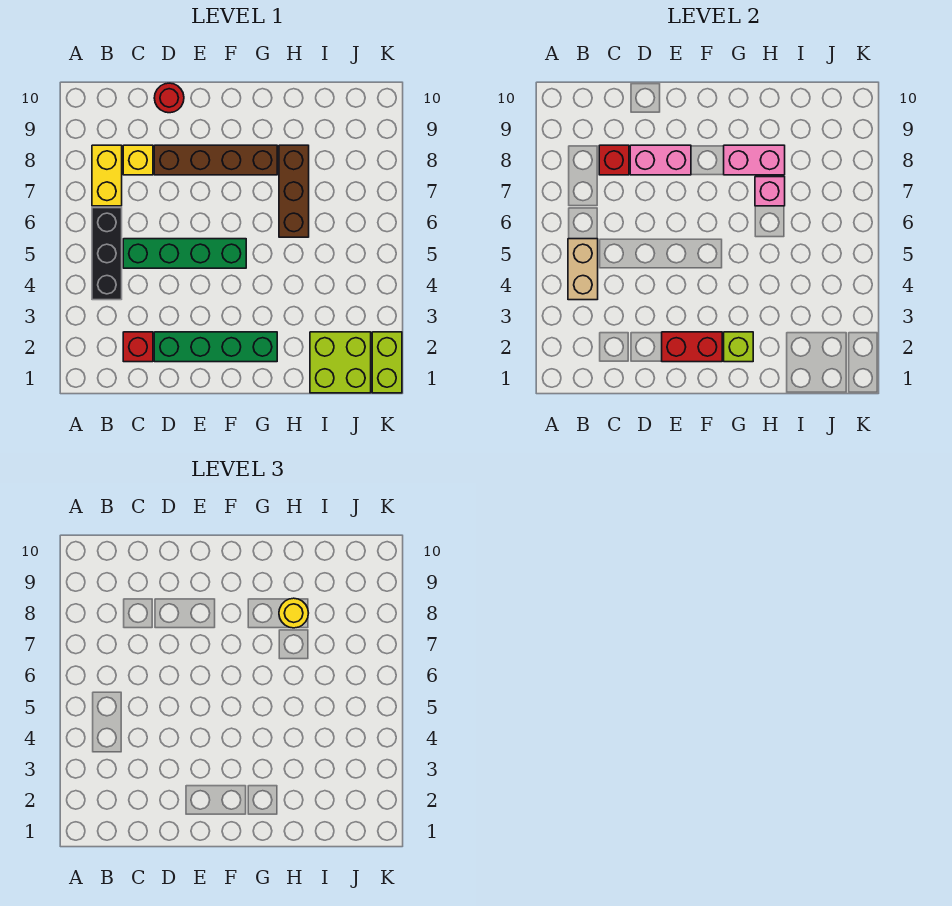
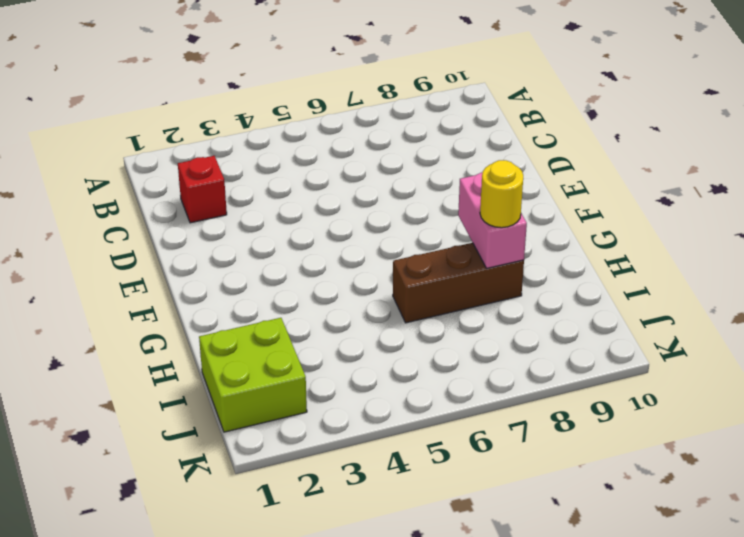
none -> black brick B4:B6 level 1
none -> yellow brick B7:B8 level 1
none -> green brick C5:F5 level 1

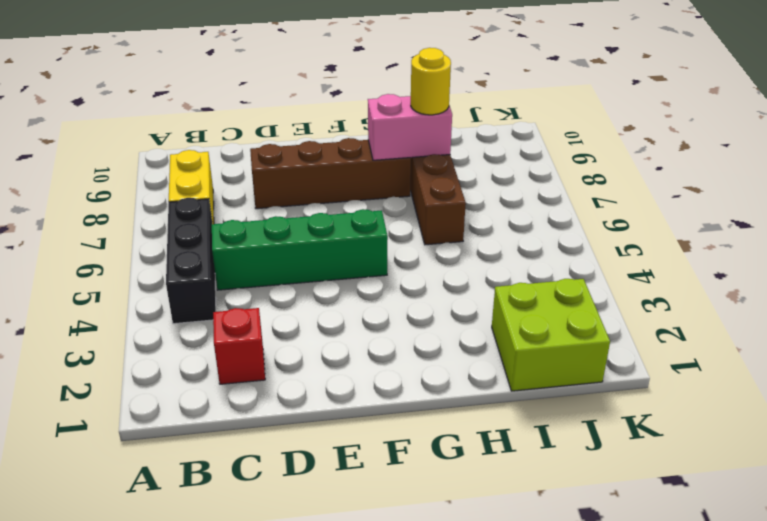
none -> yellow brick C8 level 1
none -> green brick D2:G2 level 1
none -> red round brick D10 level 1

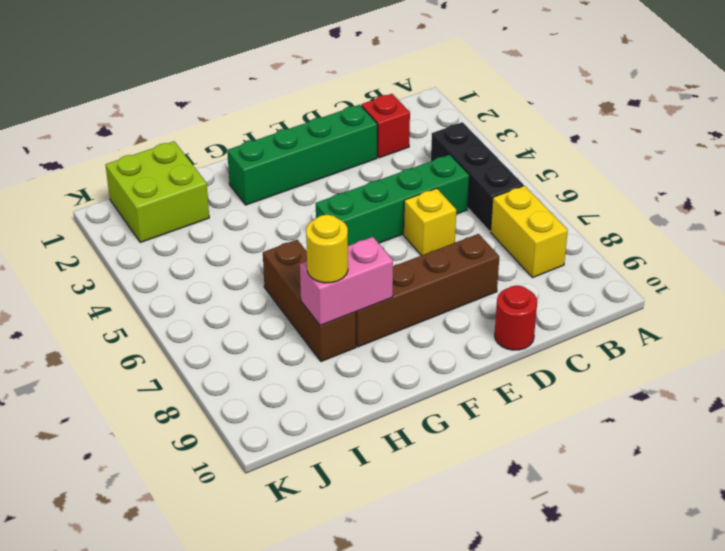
yellow brick D6 level 1 -> yellow brick C8 level 1
none -> lime brick K1:K2 level 1
none -> tan brick B4:B5 level 2
none -> red brick C8 level 2

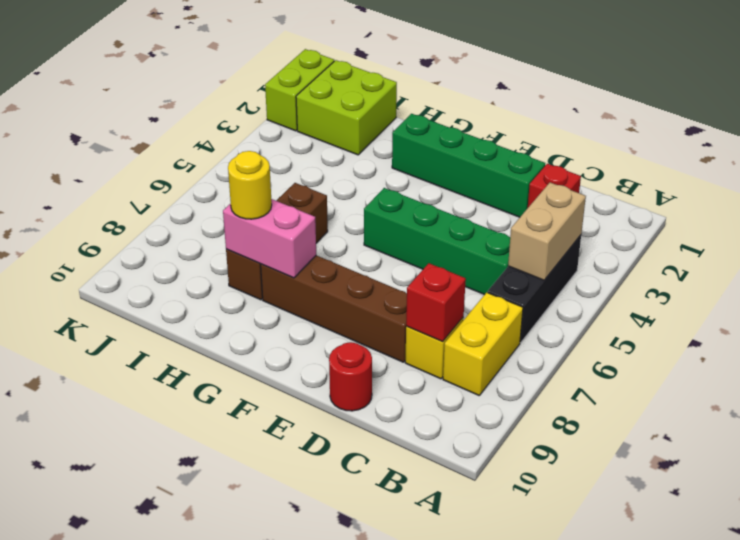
none -> pink brick D8:E8 level 2
none -> red brick E2:F2 level 2
none -> lime brick G2 level 2

